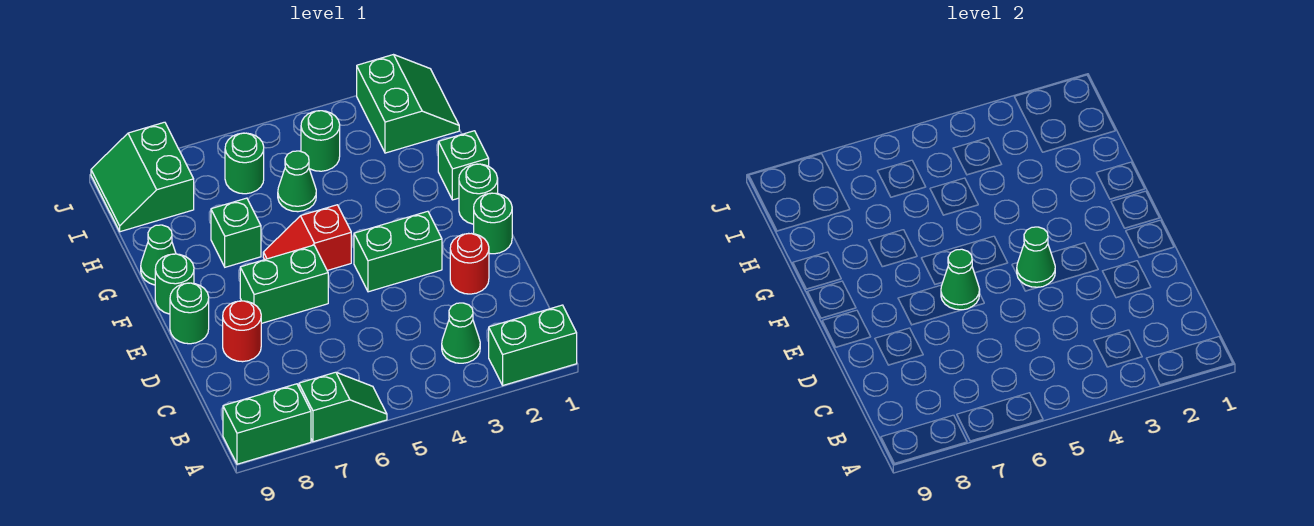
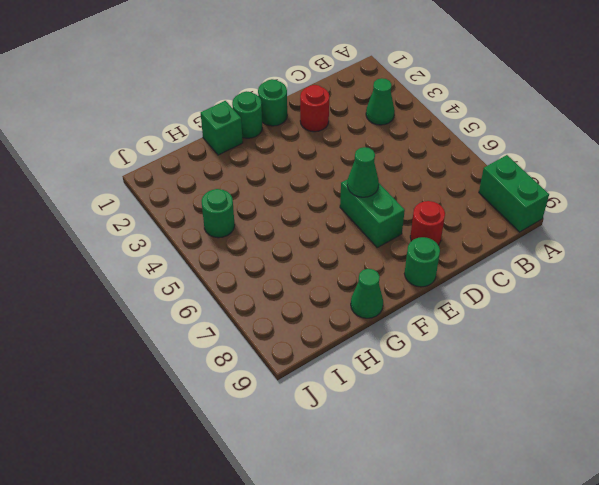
none -> green brick A1:A2 level 1
none -> green slope A6:A7 level 1 top 7
none -> green brick E3:E4 level 1

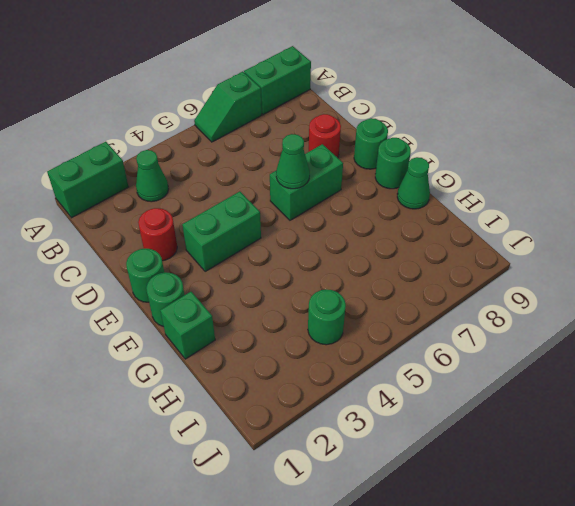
none -> red slope F5:F6 level 1 top 5
none -> green brick G7 level 1
none -> green cone H5 level 1

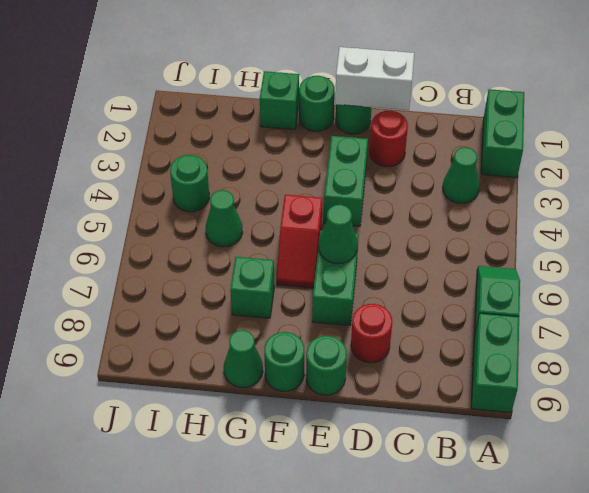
white brick D1:E1 level 2 -> none
none -> green slope I1:J2 level 1 top 2
none -> green round brick I6 level 1
none -> green slope I8:J9 level 1 top 8

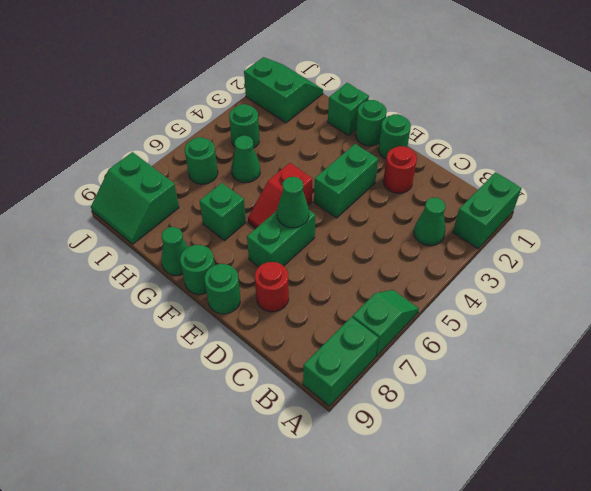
none -> green cone E4 level 2

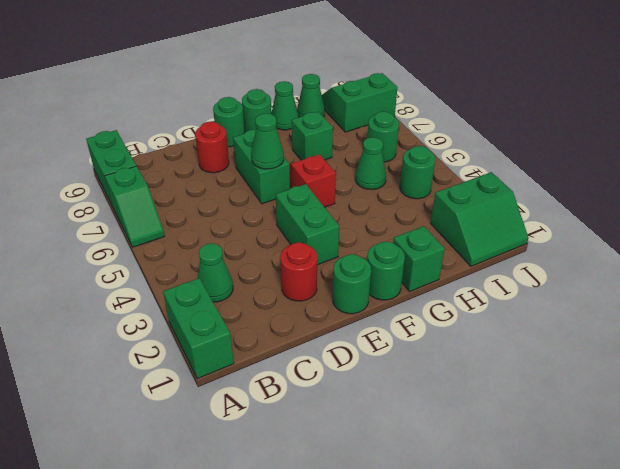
green cone H9 level 1 -> green cone E4 level 2

